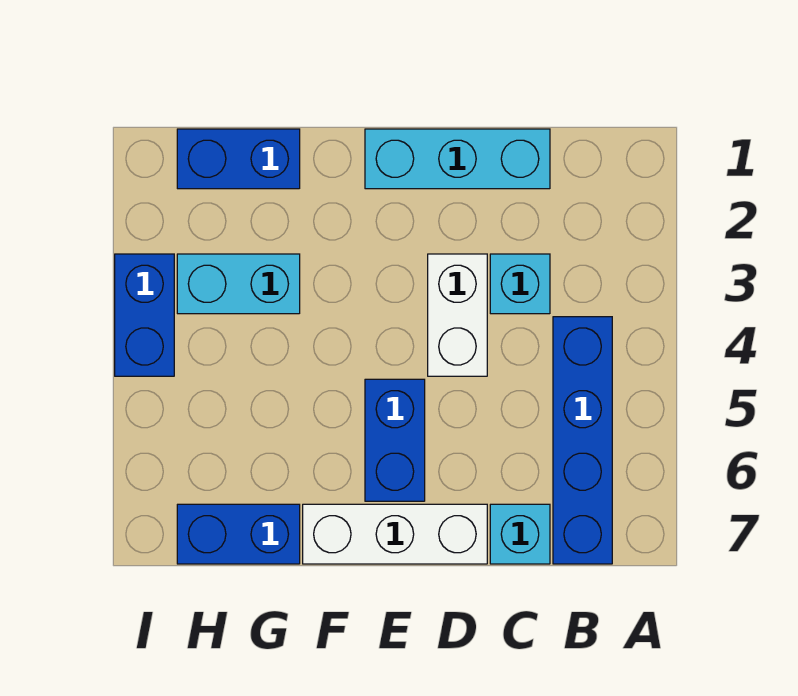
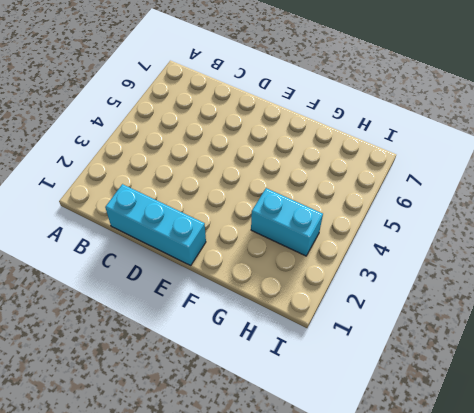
none -> blue brick B4:B7 level 1
none -> cyan brick C3 level 1

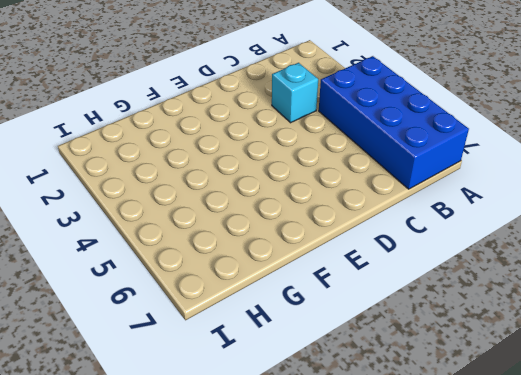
blue brick A4:B7 level 1 -> blue brick B4:B7 level 1
none -> cyan brick C1:E1 level 1
none -> cyan brick C7 level 1

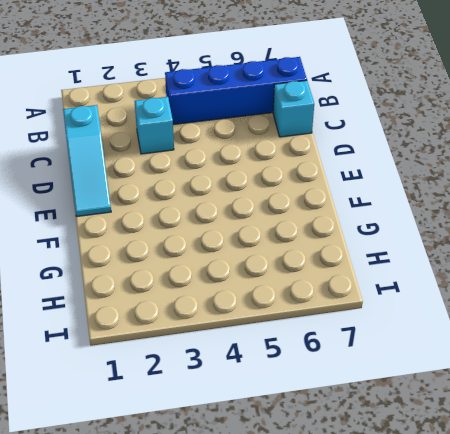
cyan slope C1:E1 level 1 top C -> cyan brick C1:E1 level 1
none -> white brick D3:D4 level 1
none -> white brick D7:F7 level 1

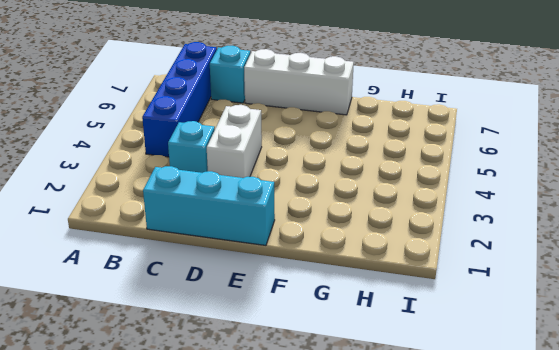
none -> blue brick E5:E6 level 1
none -> blue brick G1:H1 level 1

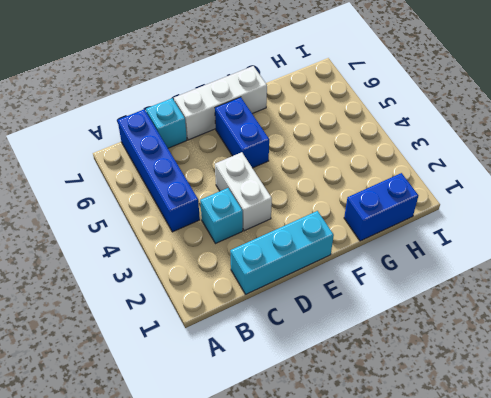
none -> cyan brick G3:H3 level 1
none -> blue brick G7:H7 level 1

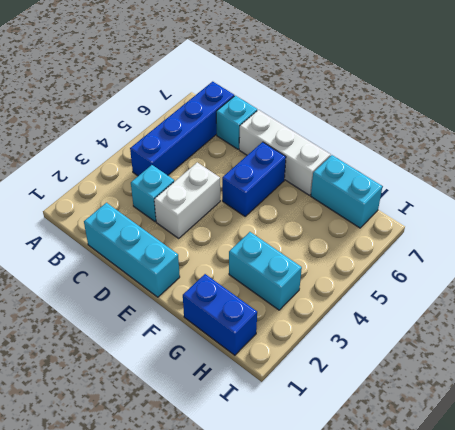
cyan brick G7:H7 level 1 -> blue brick G7:H7 level 1
none -> blue brick I3:I4 level 1

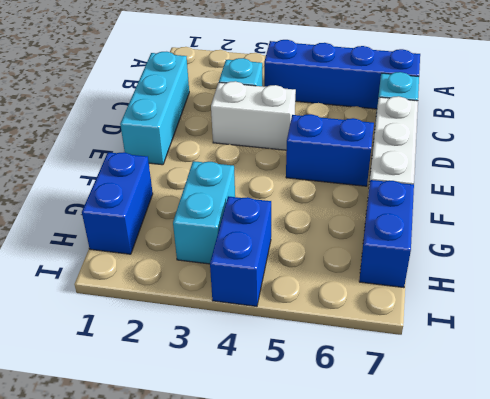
blue brick H4:I4 level 1 -> blue brick I3:I4 level 1

